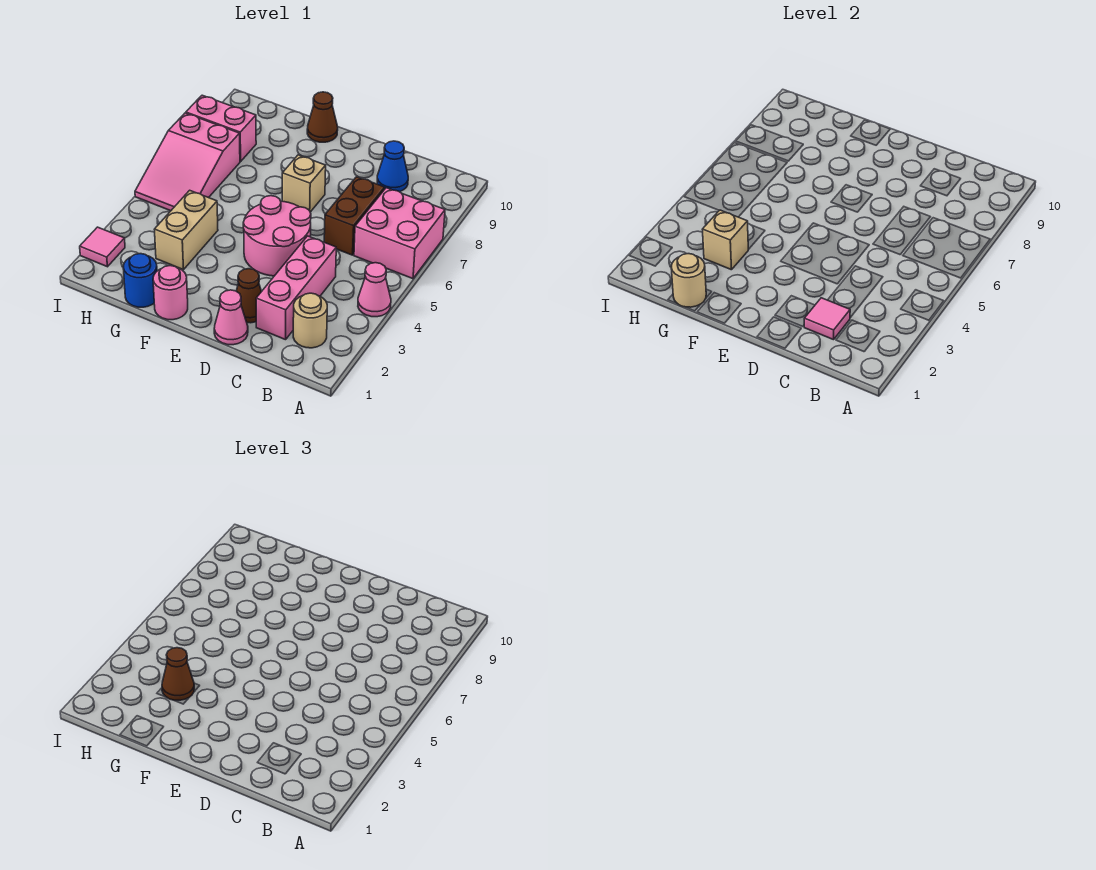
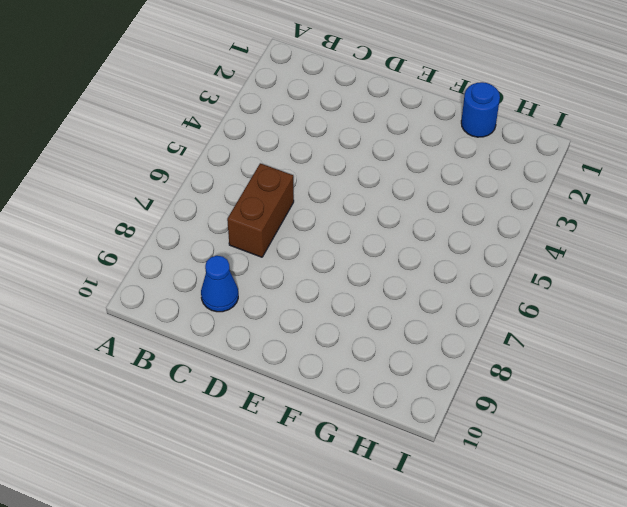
none -> pink cone A4 level 1
none -> pink brick A6:B7 level 1
none -> tan round brick B2 level 1

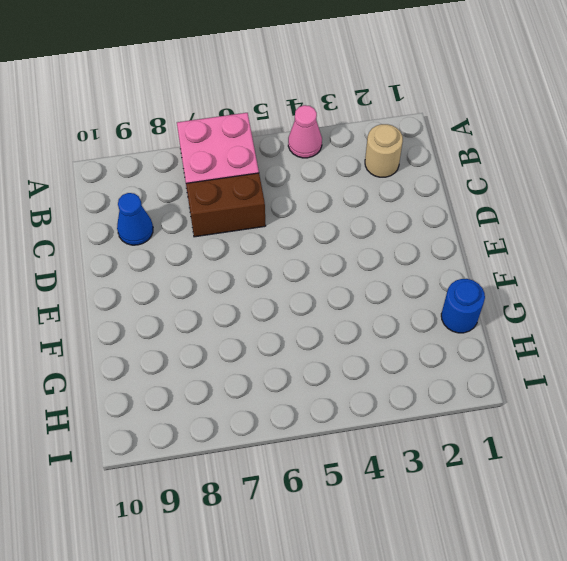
none -> pink brick C2:C4 level 1
none -> pink cone D1 level 1
none -> brown cone D2 level 1

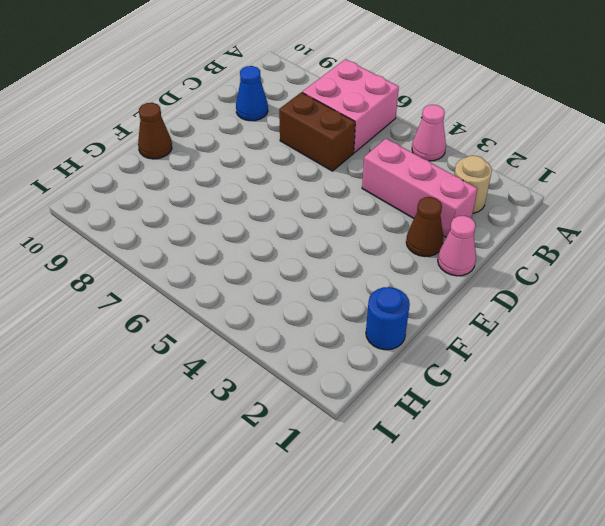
none -> pink round brick D4:E5 level 1
none -> tan brick E7 level 1
none -> pink round brick F1 level 1

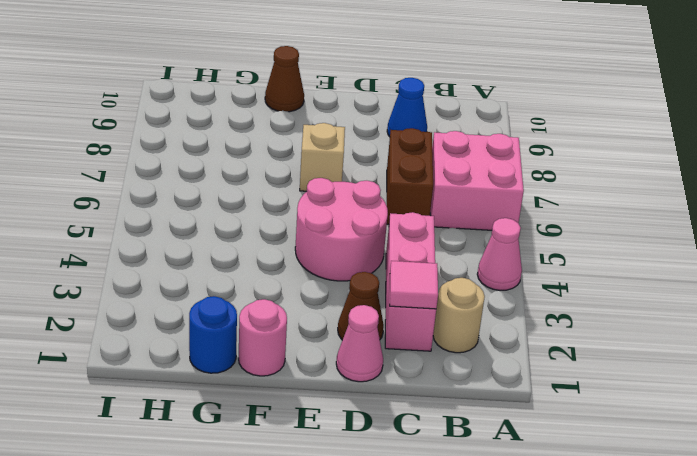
none -> tan brick G3:G4 level 1
none -> pink slope H5:I7 level 1 top 7
none -> pink brick H8:I8 level 1

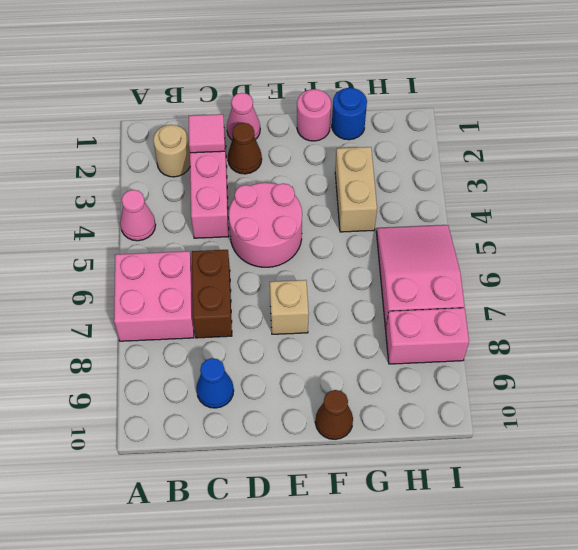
none -> pink tile I2 level 1
none -> tan round brick G1 level 2
none -> tan brick G3 level 2

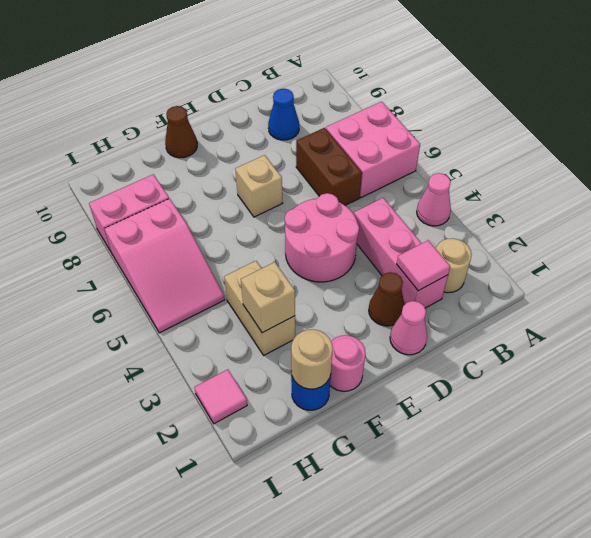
none -> brown cone G3 level 3

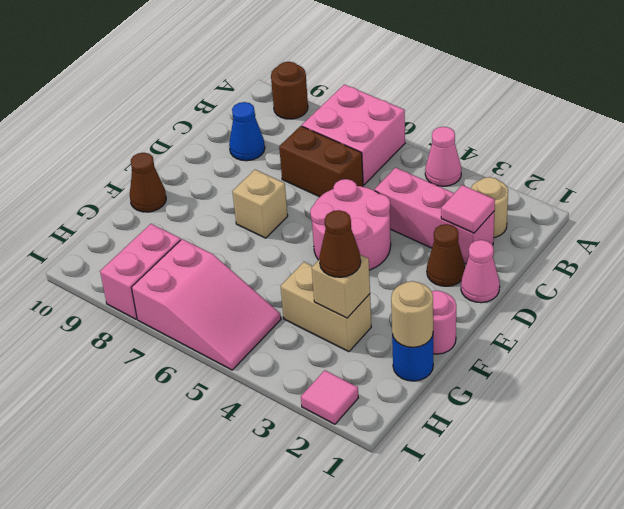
brown round brick A9 level 1 -> none

